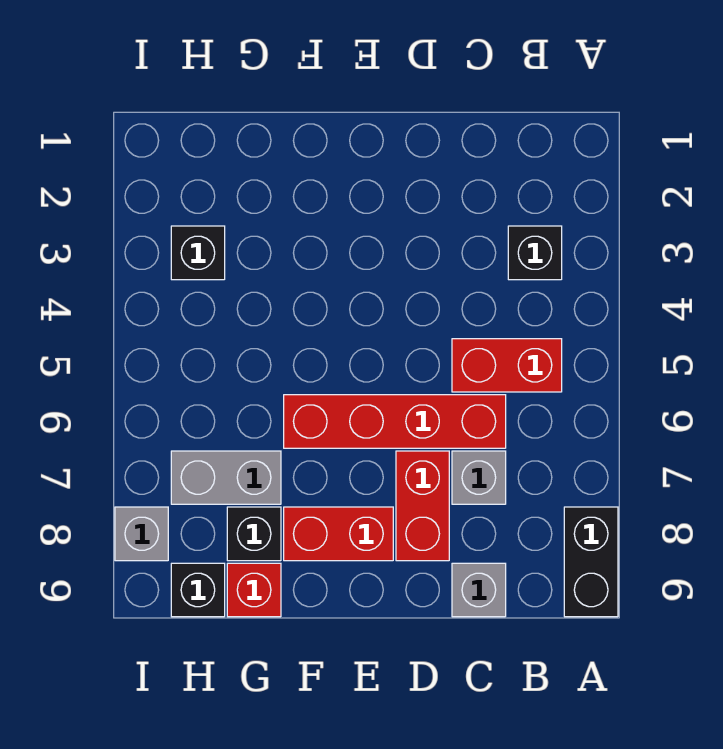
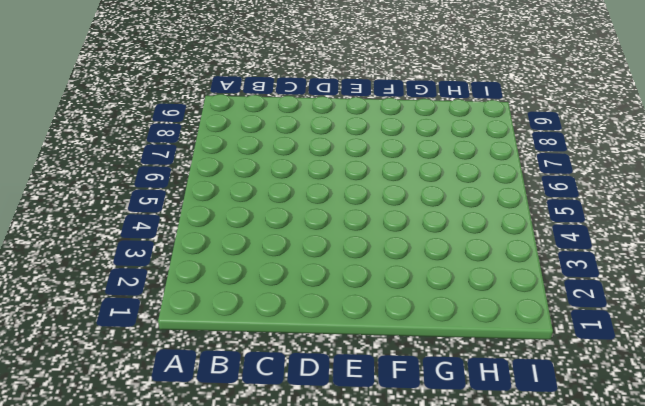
none -> black brick A8:A9 level 1
none -> black brick B3 level 1
none -> red brick B5:C5 level 1

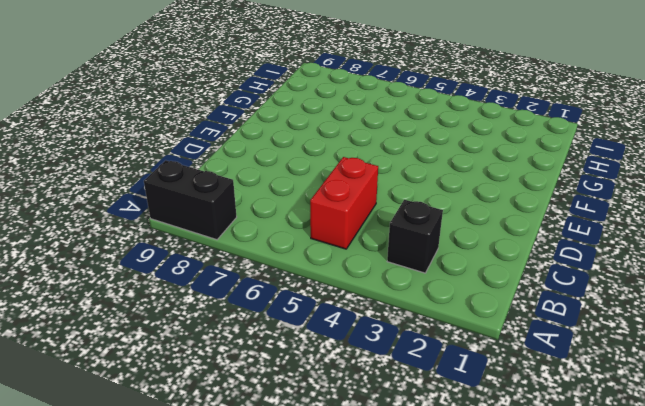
none -> red brick C6:F6 level 1
none -> grey brick C7 level 1
none -> grey brick C9 level 1

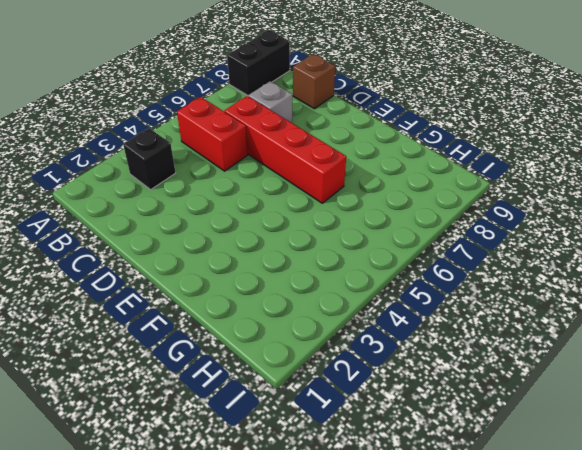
brown brick C9 level 1 -> grey brick C9 level 1
none -> red brick D7:D8 level 1
none -> red brick E8:F8 level 1
none -> grey brick G7:H7 level 1

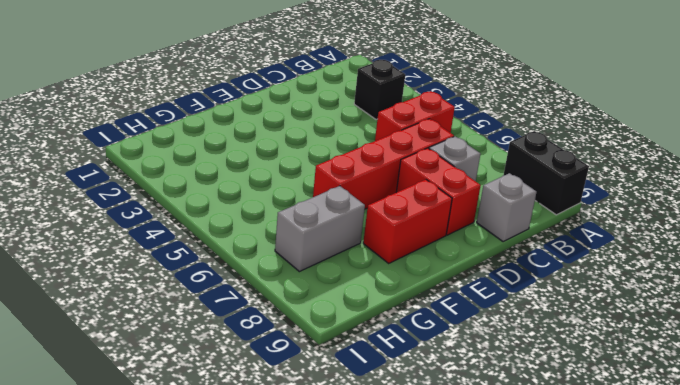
none -> black brick G8 level 1
none -> red brick G9 level 1
none -> black brick H3 level 1

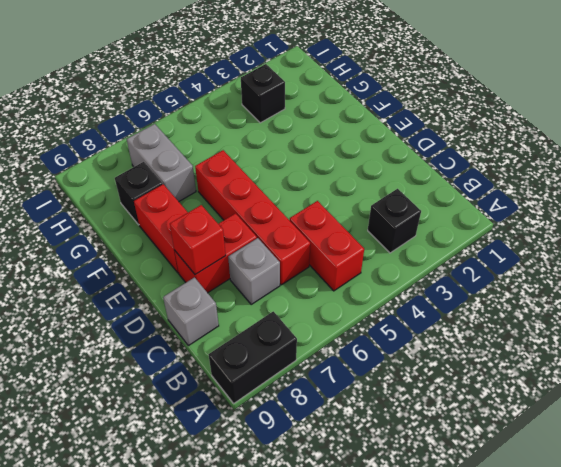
red brick D8 level 2 -> red brick G9 level 1
none -> black brick H9 level 1
none -> grey brick I8 level 1

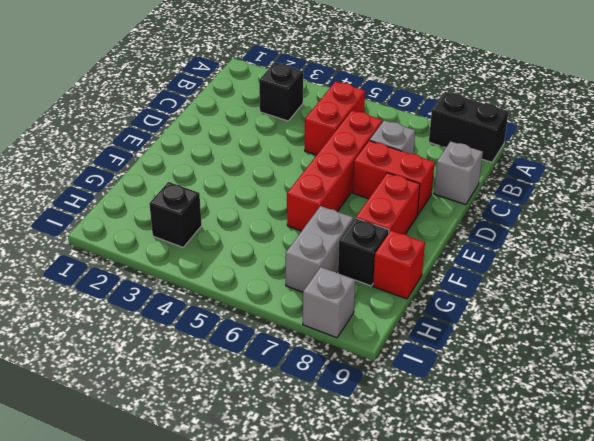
none -> black brick H9 level 1

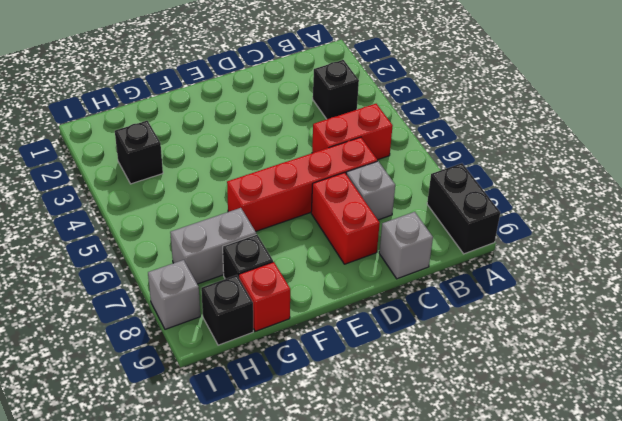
none -> red brick E8:F8 level 1

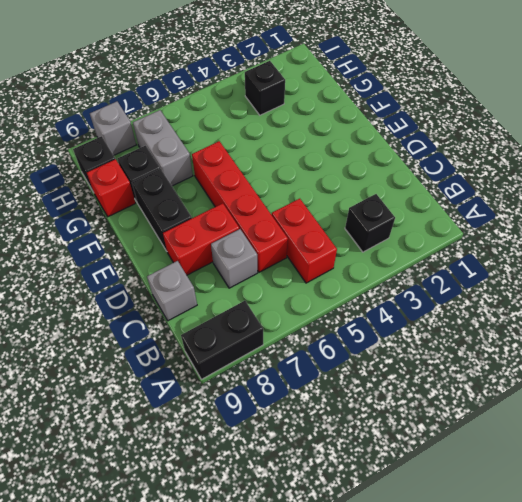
black brick E8:F8 level 1 -> red brick E8:F8 level 1

